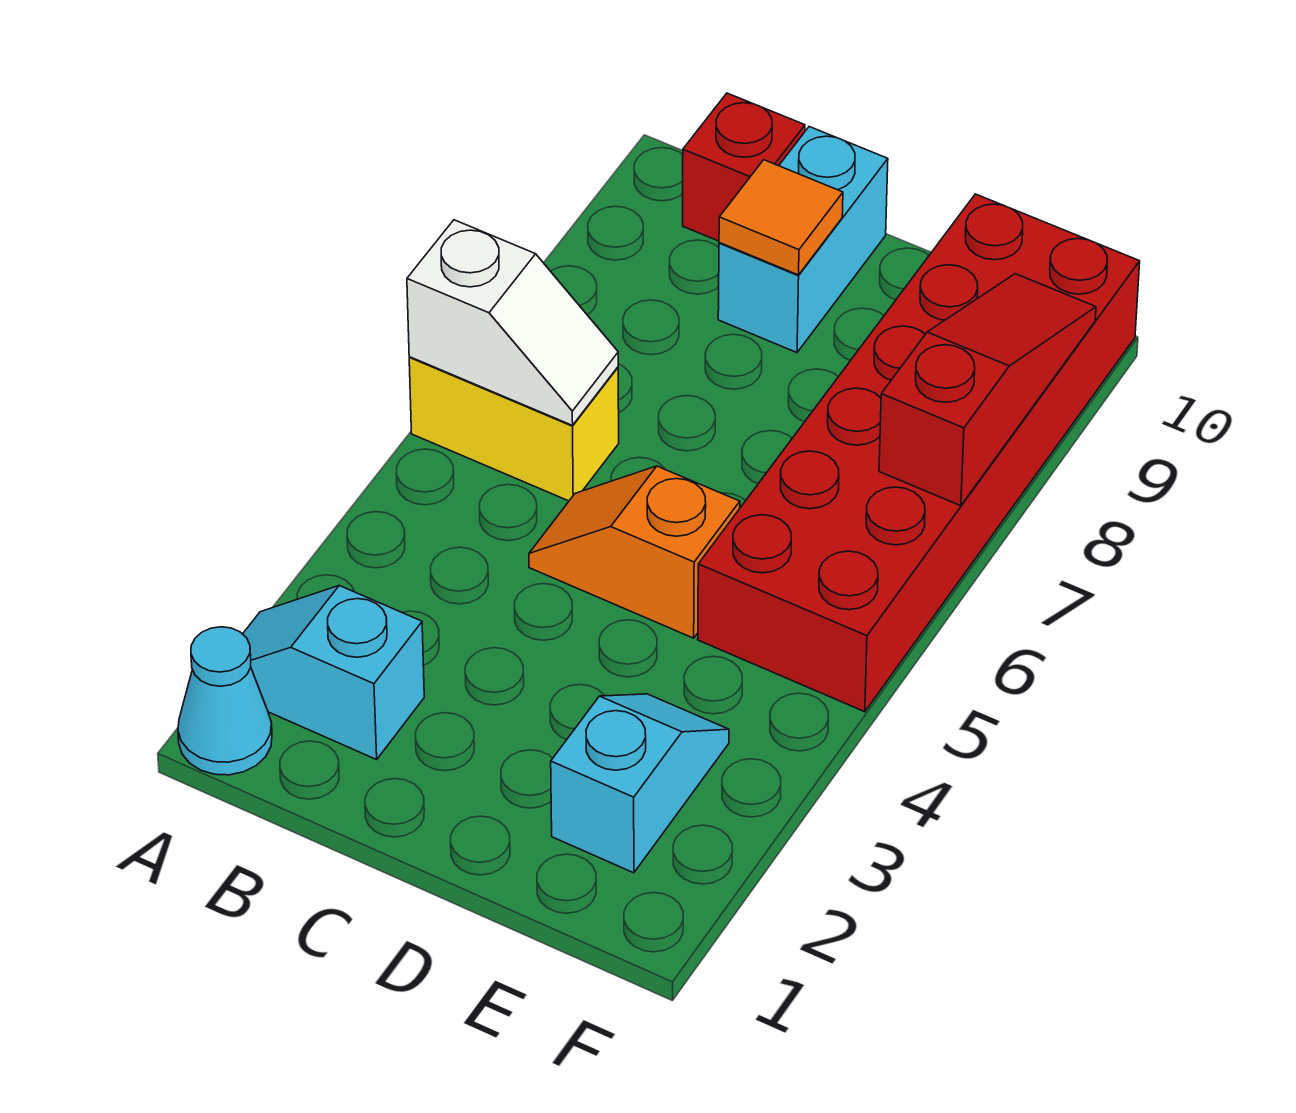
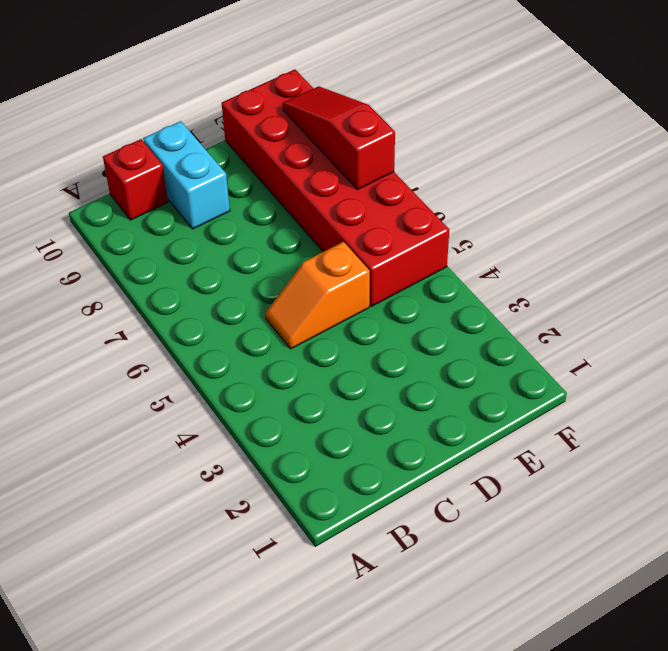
none -> cyan cone A1 level 1
none -> cyan slope A2:B2 level 1 top B

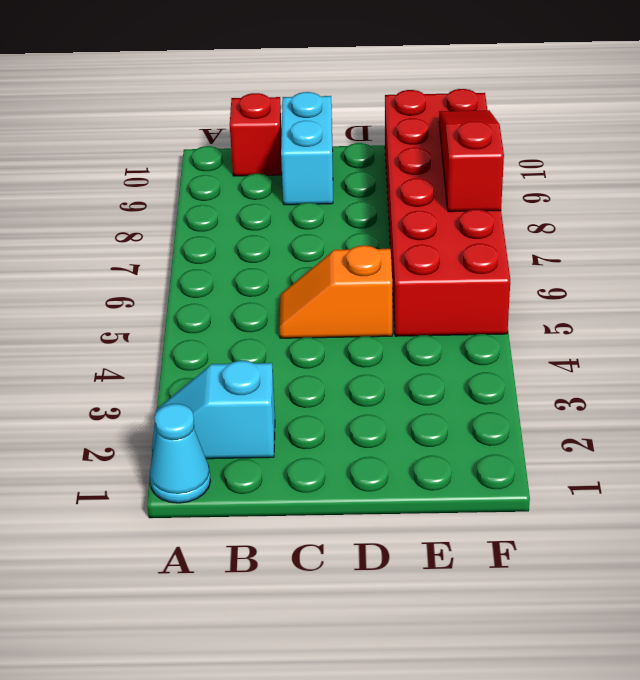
none -> yellow brick A6:B6 level 1
none -> cyan slope E2:E3 level 1 top 2

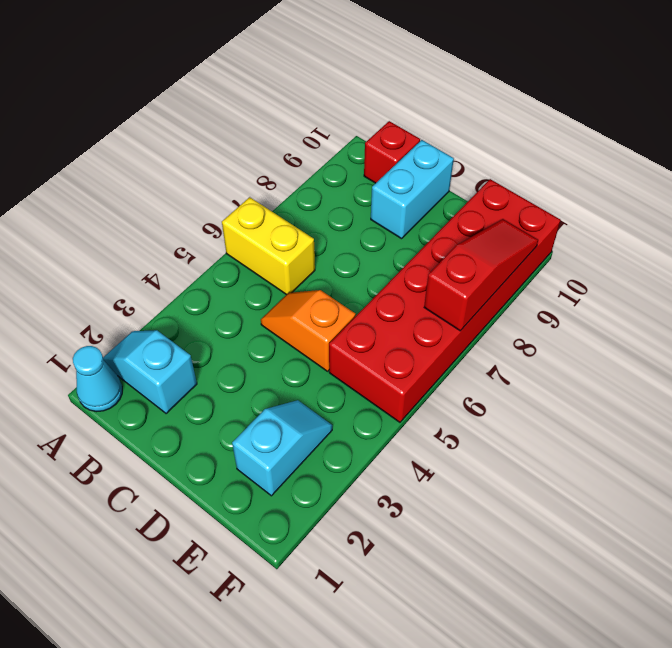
none -> white slope A6:B6 level 2 top A
none -> orange tile C9 level 2

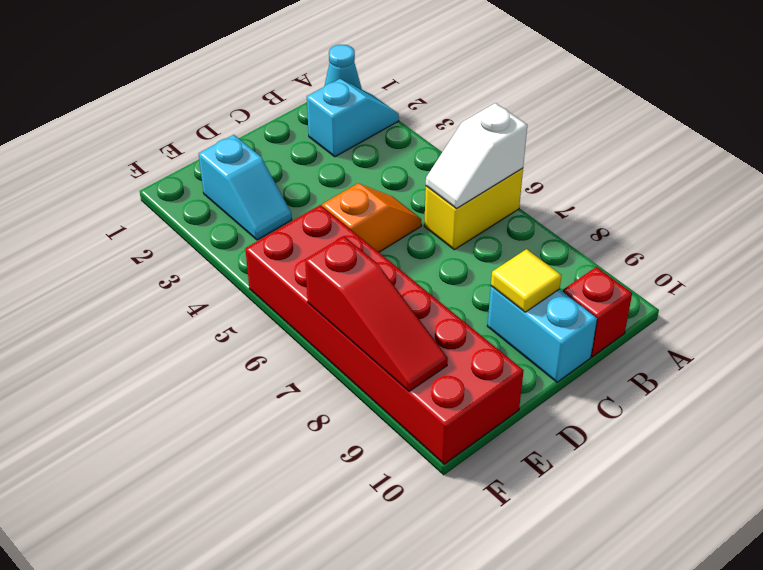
yellow tile C9 level 2 -> orange tile C9 level 2

